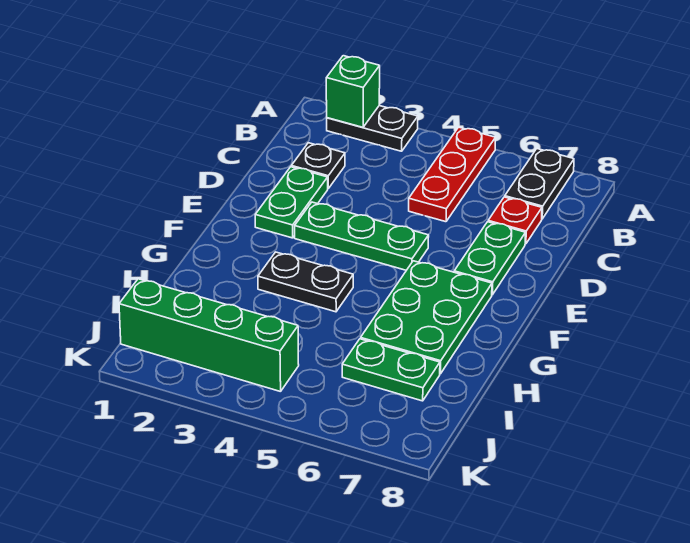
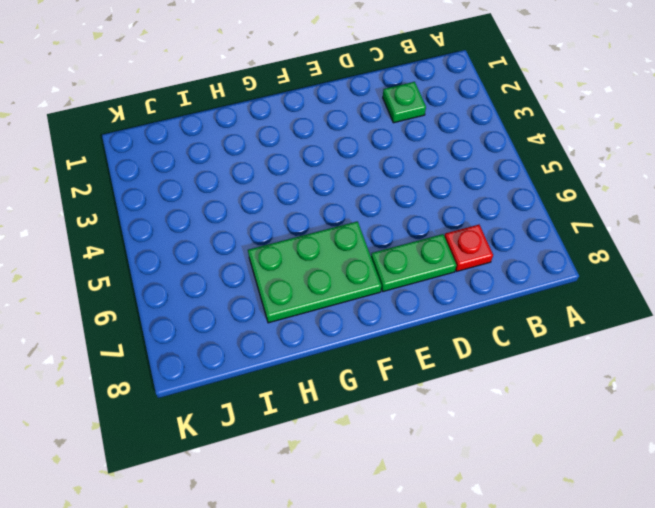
green plate C2 level 1 -> black plate C2 level 1
none -> black plate A2:A3 level 1
none -> red plate A5:C5 level 1
none -> black plate A7:B7 level 1

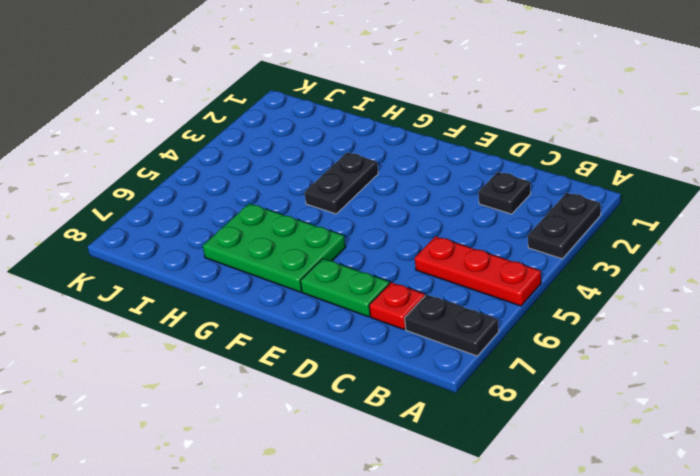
none -> green plate D2:E2 level 1
none -> green plate E3:E5 level 1
none -> green plate I6:I7 level 1

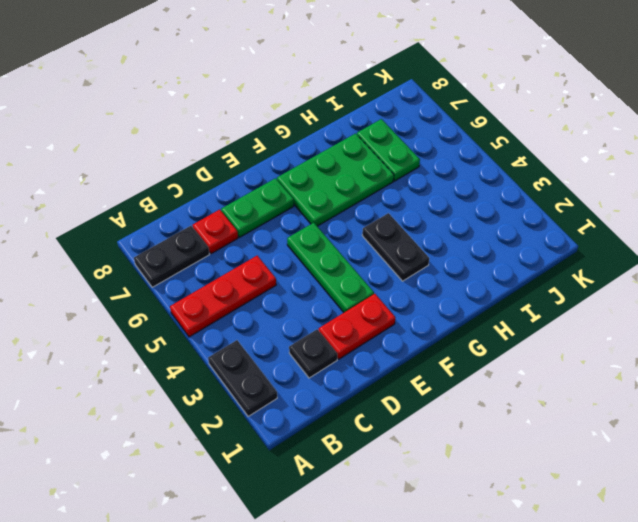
red plate D2:E2 level 1 -> green plate D2:E2 level 1
none -> green brick J1:J4 level 1
none -> green brick A2 level 2

